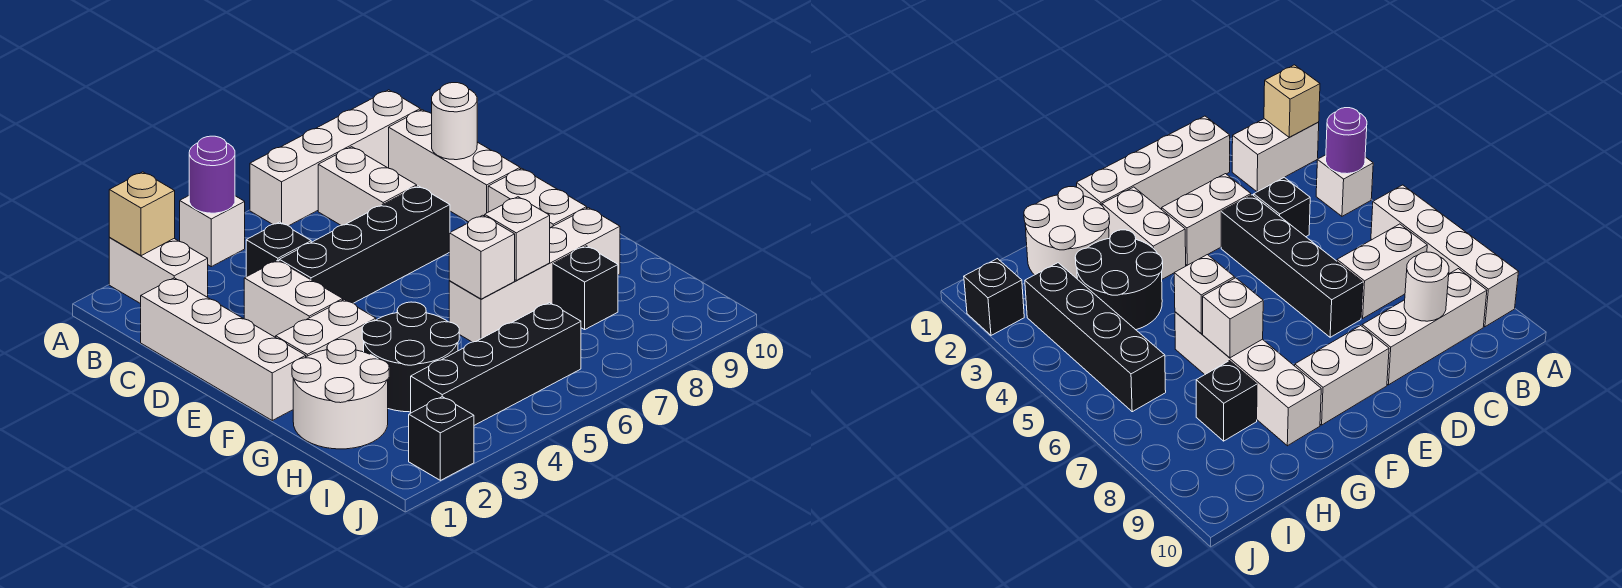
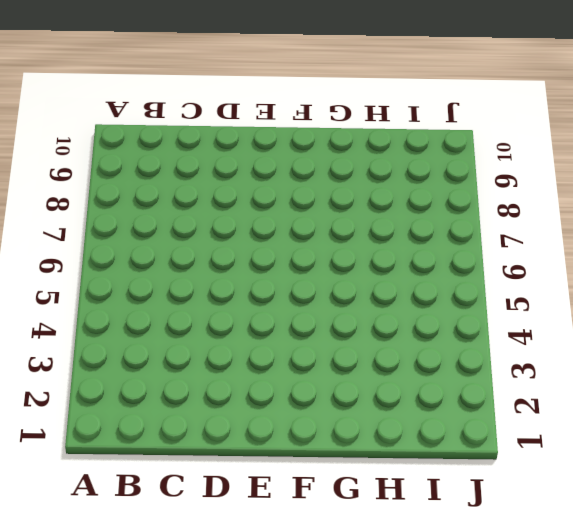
none -> white brick A2:B2 level 1
none -> white brick A4 level 1
none -> white brick A6:A9 level 1

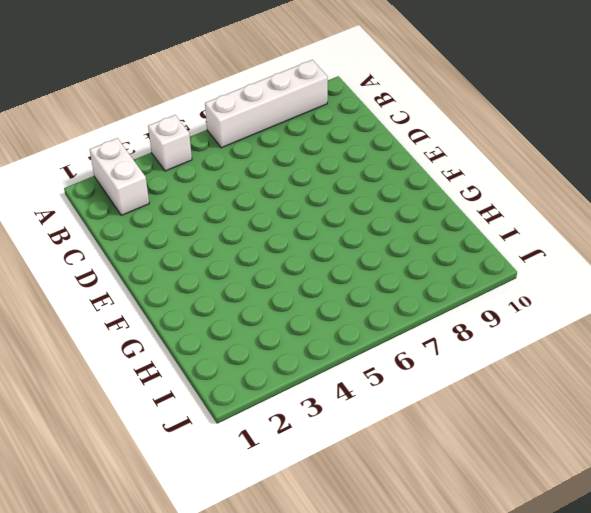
none -> white brick B7:C7 level 1
none -> white brick B9:D9 level 1
none -> white brick C1:F1 level 1

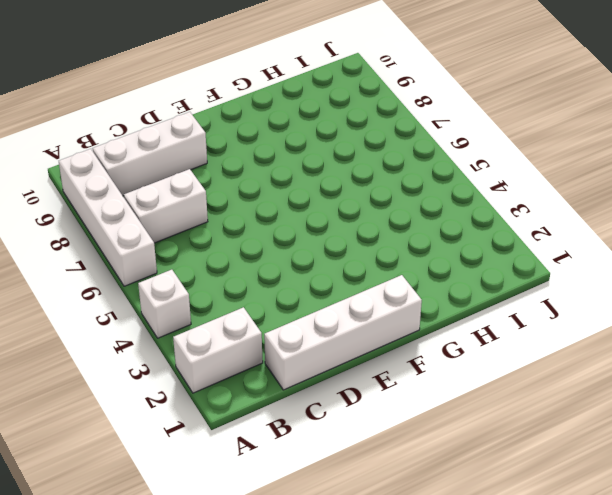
none -> black brick C4 level 1
none -> white brick D3:E3 level 1
none -> black brick D4:D7 level 1

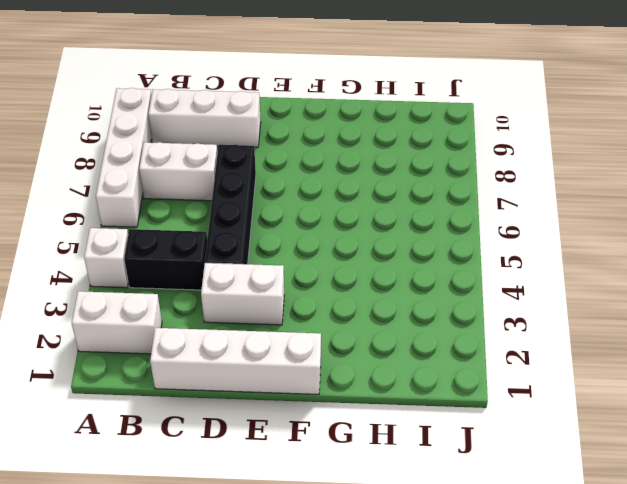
black brick B4:C4 level 1 -> black brick C4 level 1
none -> white brick E9:F9 level 1
none -> white brick F2:F3 level 1
none -> white round brick G1:H2 level 1

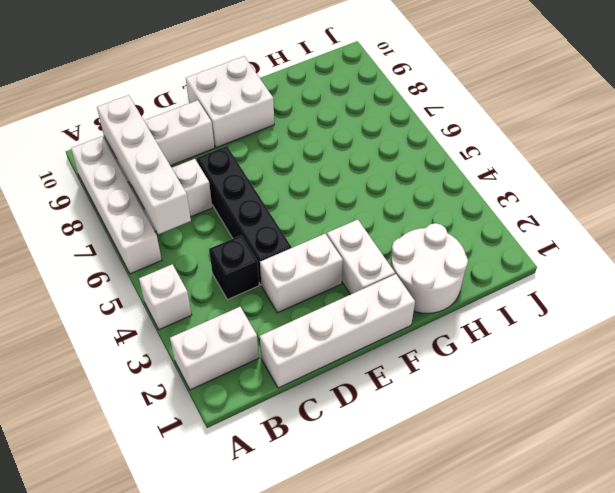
white brick B6:B9 level 2 -> white brick G6:G9 level 1
white brick E9:F10 level 1 -> white brick E9:F9 level 1
none -> black round brick G3:H4 level 1
none -> black brick H8 level 1
none -> black brick I3:I6 level 1

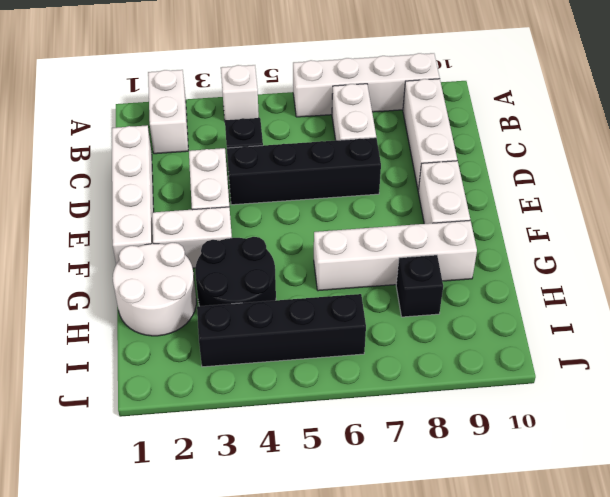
none -> black brick J2 level 1
none -> tan brick A2 level 2
none -> purple round brick A4 level 2

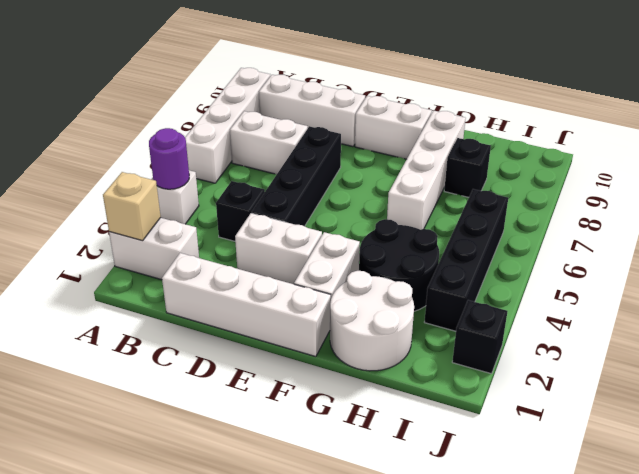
none -> white round brick C9 level 2
none -> white brick G6 level 2
none -> white brick G7 level 2

